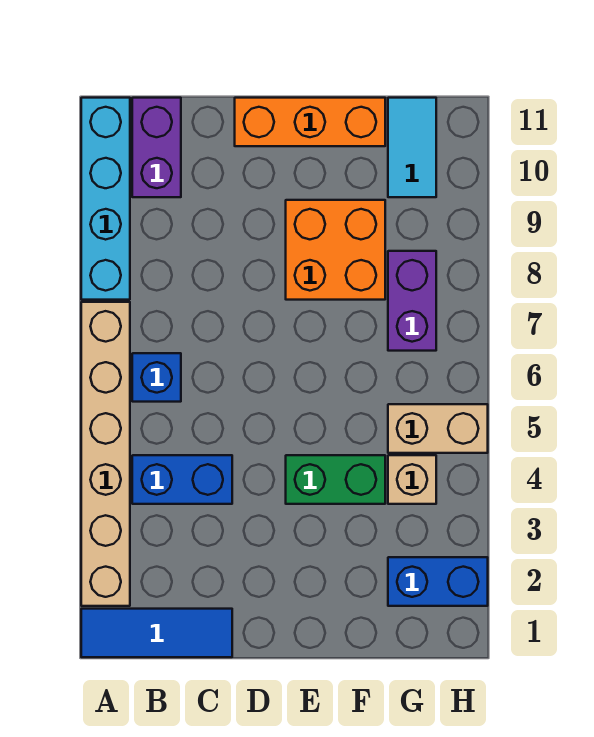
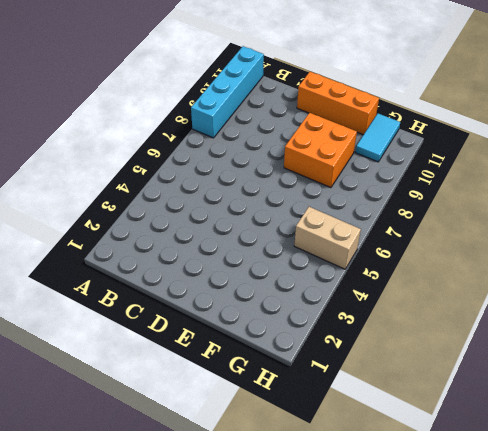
none -> blue tile A1:C1 level 1
none -> tan brick A2:A7 level 1
none -> blue brick B4:C4 level 1

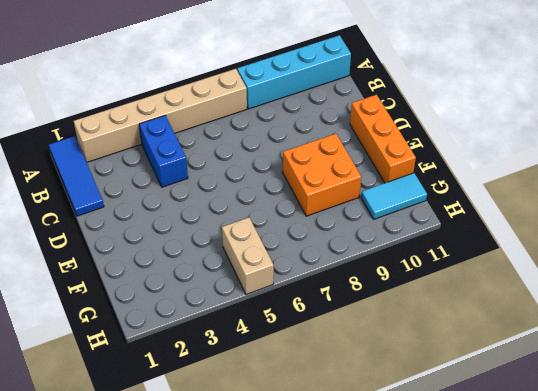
none -> blue brick B6 level 1
none -> purple brick B10:B11 level 1
none -> green brick E4:F4 level 1

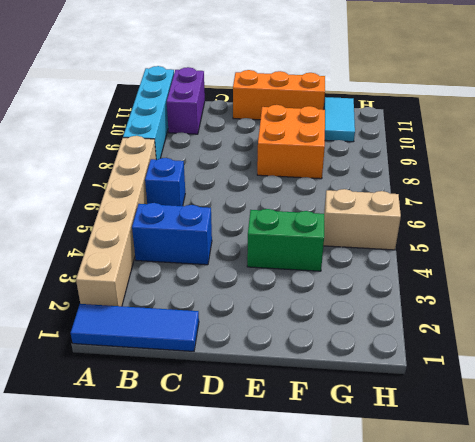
none -> blue brick G2:H2 level 1
none -> tan brick G4 level 1
none -> purple brick G7:G8 level 1

